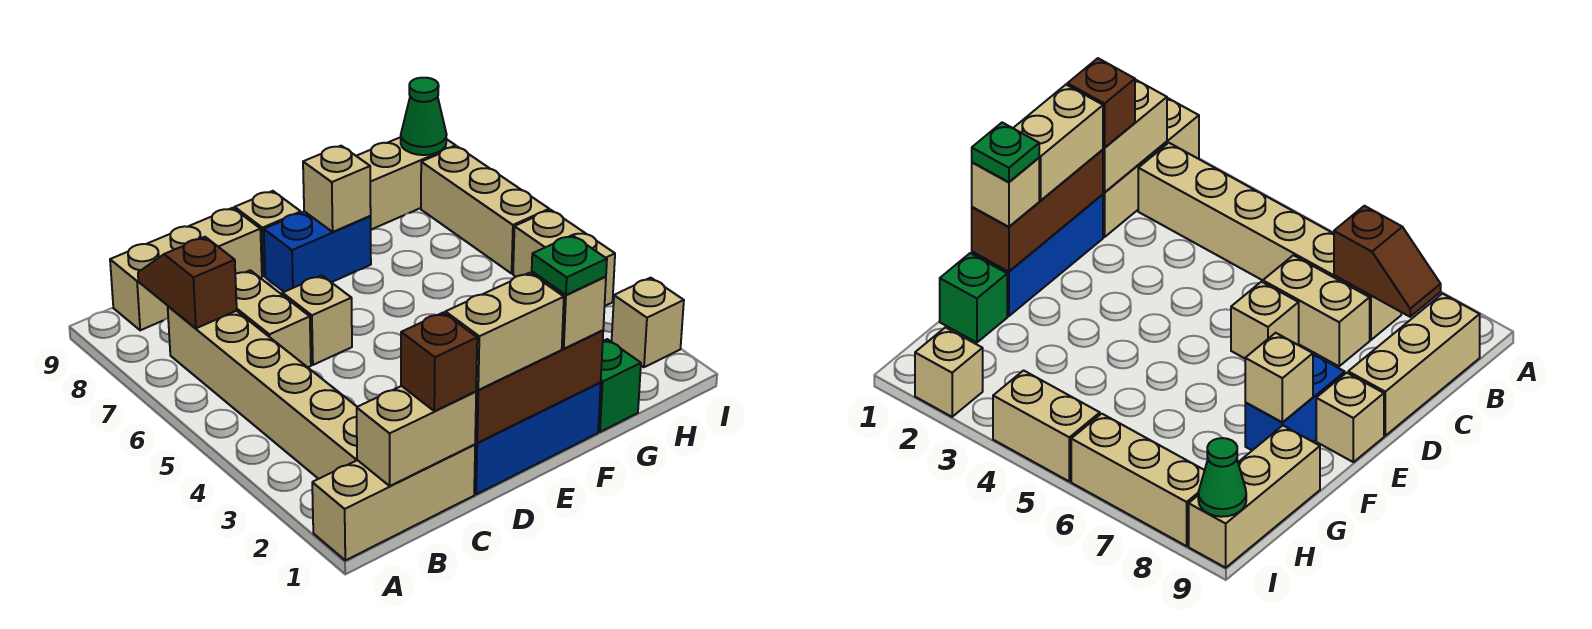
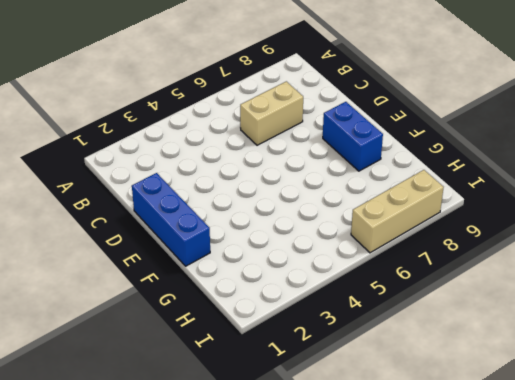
none -> tan brick A1:C1 level 1
none -> tan brick B2:B7 level 1
none -> tan brick B9:D9 level 1

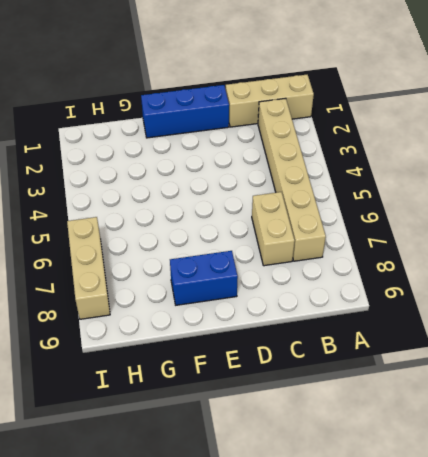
none -> tan brick B9:D9 level 1
none -> tan brick D6 level 1
none -> tan brick E9 level 1

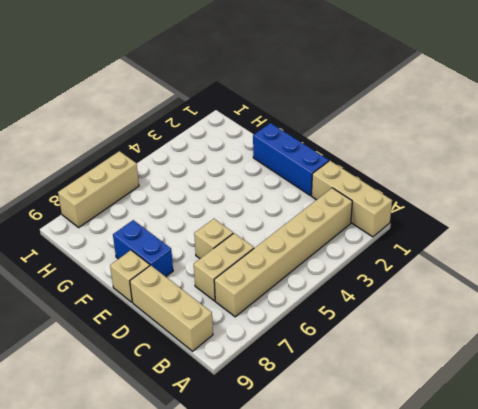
none -> green brick G1 level 1
none -> tan brick G9:I9 level 1
none -> tan brick I2 level 1

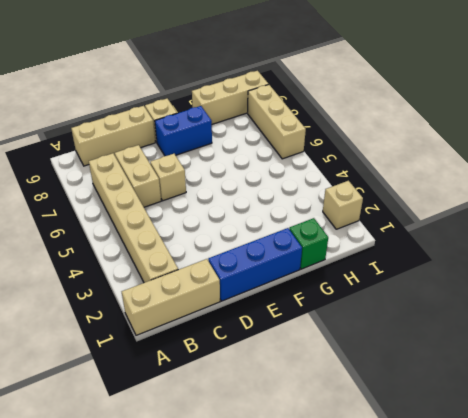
none -> tan brick I4:I5 level 1
none -> tan brick B1:C1 level 2
none -> brown slope B7:B8 level 2 top 7

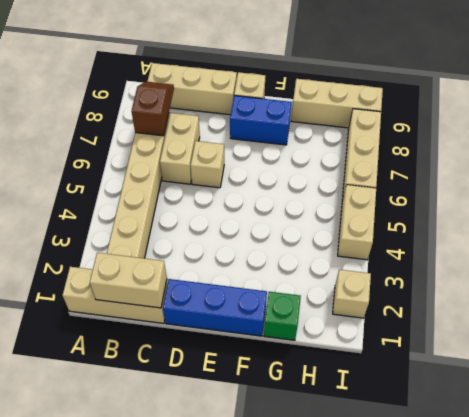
none -> brown brick D1:F1 level 2
none -> tan brick F8 level 2
none -> green cone I9 level 2

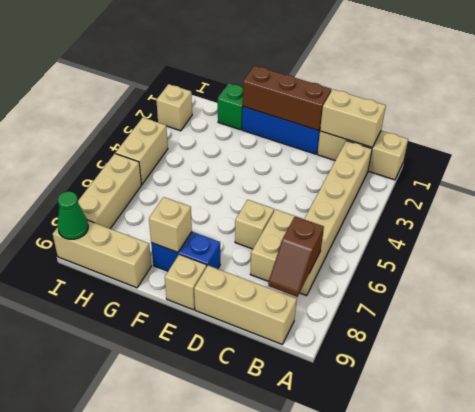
none -> brown brick C1 level 3
none -> tan brick D1:E1 level 3
none -> tan brick F1 level 3

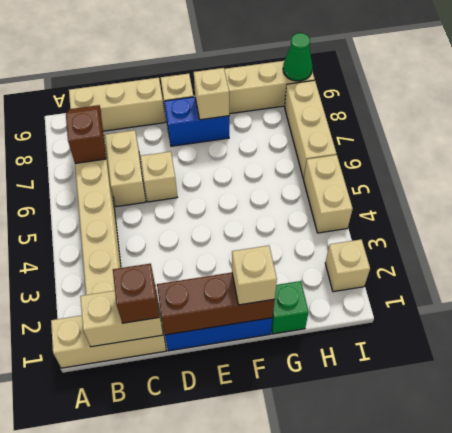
none -> tan brick D1:E1 level 3
none -> green plate F1 level 4

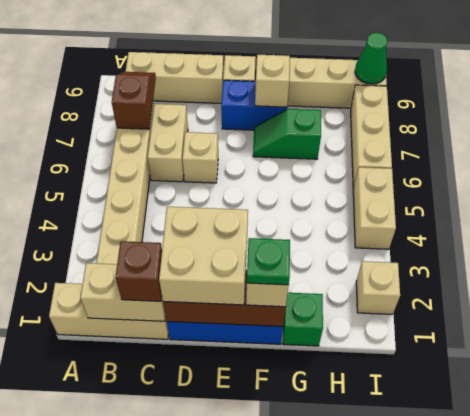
tan brick D1:E2 level 3 -> tan brick D1:E1 level 3
green slope F7:G7 level 1 top G -> none

